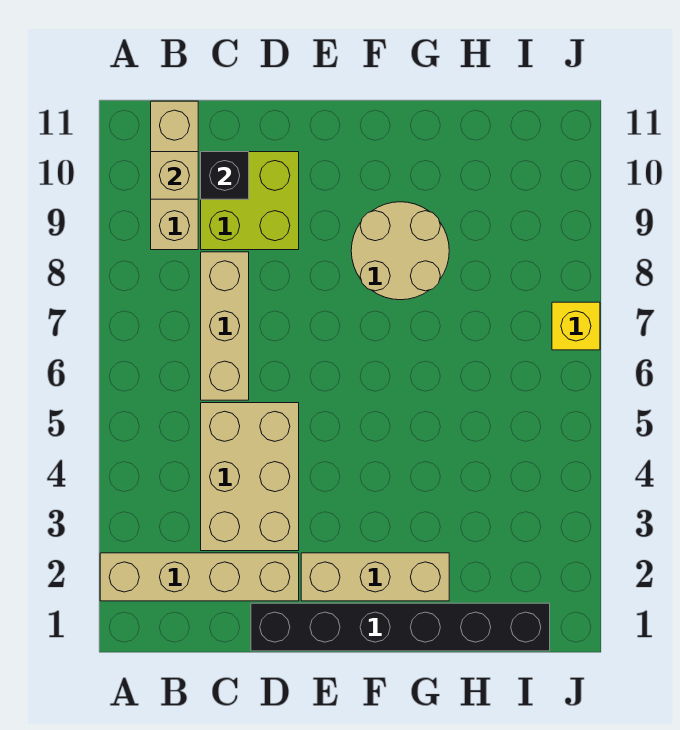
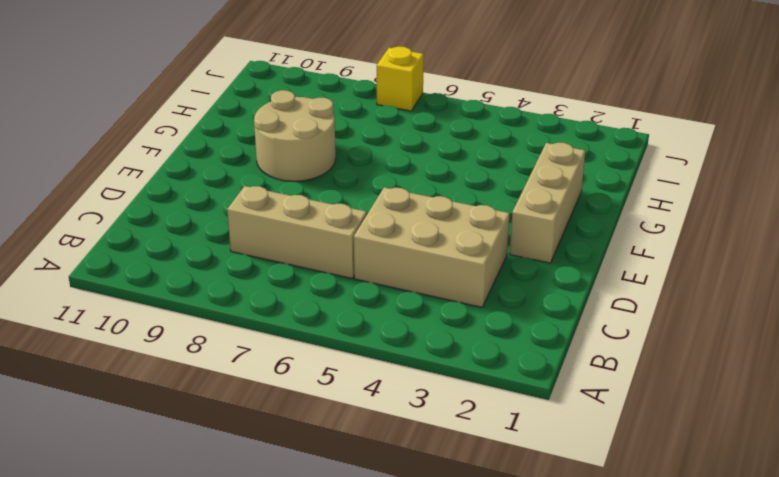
none -> tan brick A2:D2 level 1
none -> tan brick B9:B11 level 1

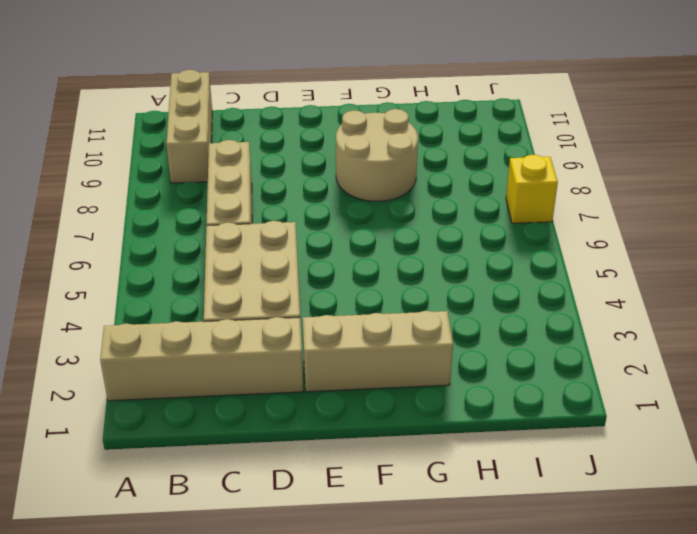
none -> lime brick C9:D10 level 1
none -> black brick D1:I1 level 1

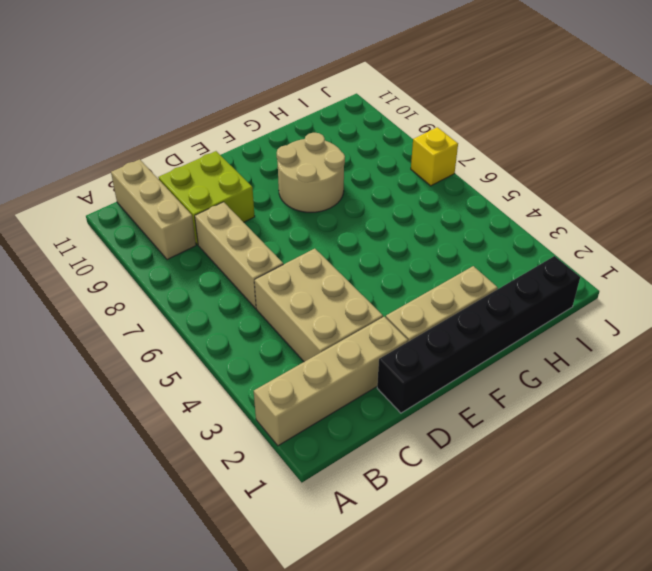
none -> tan brick B10 level 2
none -> black brick C10 level 2

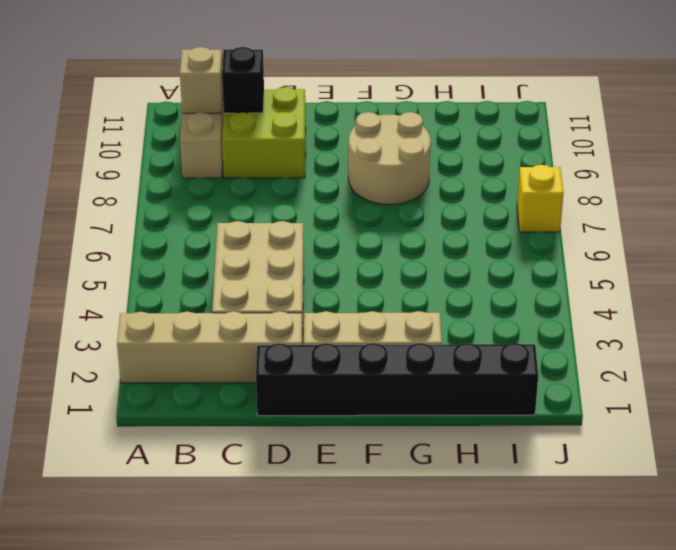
none -> tan brick C6:C8 level 1

